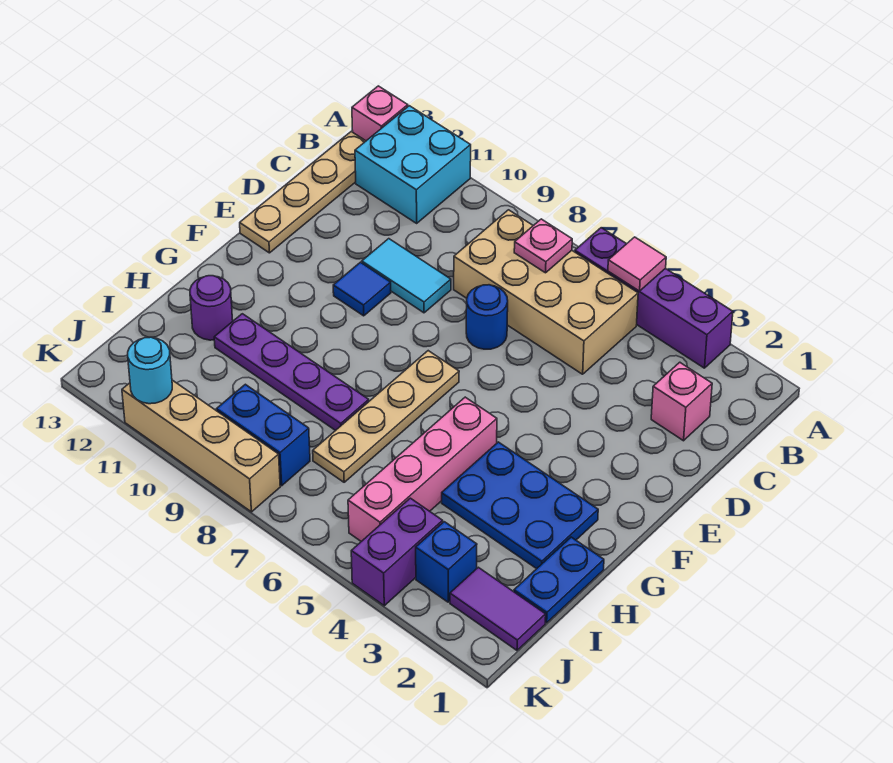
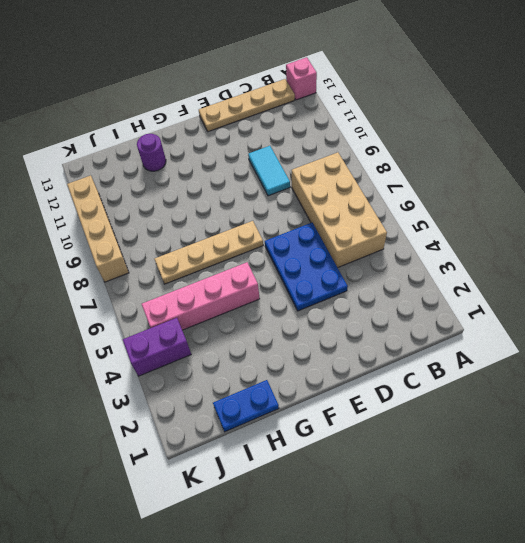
blue plate D4:E6 level 1 -> blue plate G2:H4 level 1
none -> purple brick A3:A6 level 1
none -> cyan brick A11:B12 level 1
none -> pink brick C2 level 1

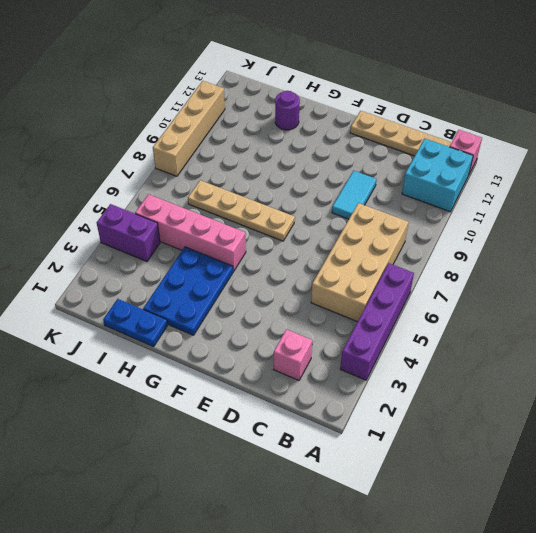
none -> blue round brick D7 level 1
none -> blue tile E10 level 1
none -> purple plate H8:H11 level 1

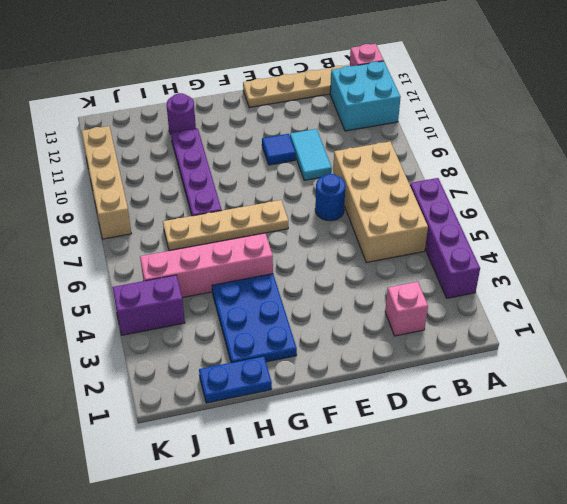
none -> purple tile J1:J2 level 1
none -> blue brick J3 level 1
none -> blue brick J8:J9 level 1

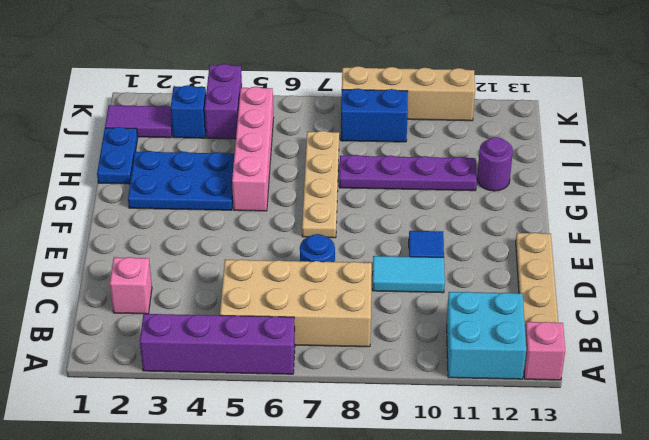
none -> pink tile A5 level 2
none -> pink plate B7 level 2
none -> cyan round brick K11 level 2

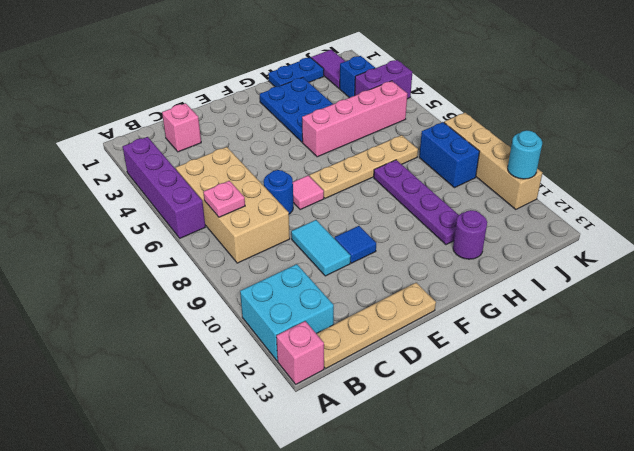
pink tile E7 level 1 -> pink tile A5 level 2

